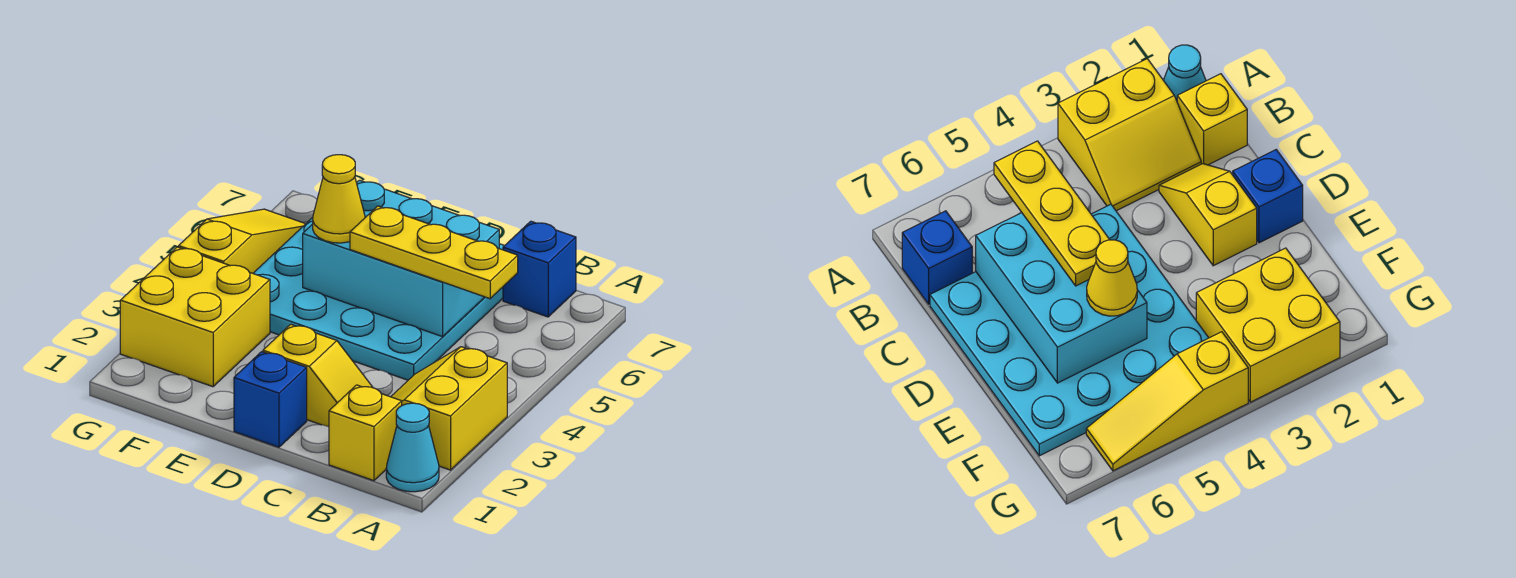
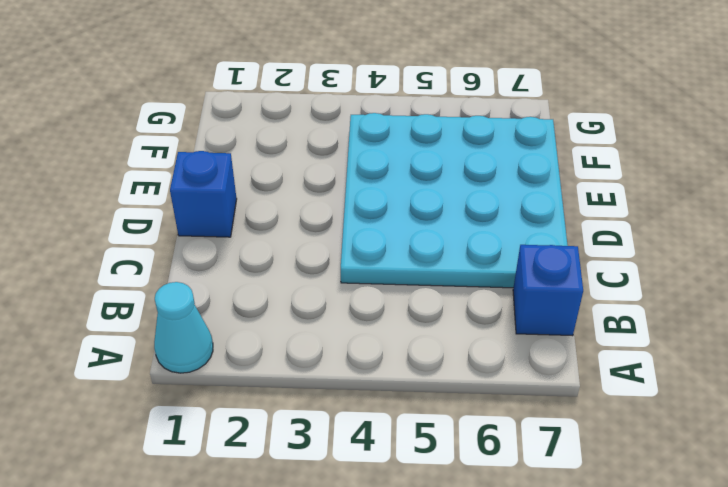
none -> yellow slope A2:B3 level 1 top A
none -> yellow brick B1 level 1
none -> yellow slope C2:D2 level 1 top D

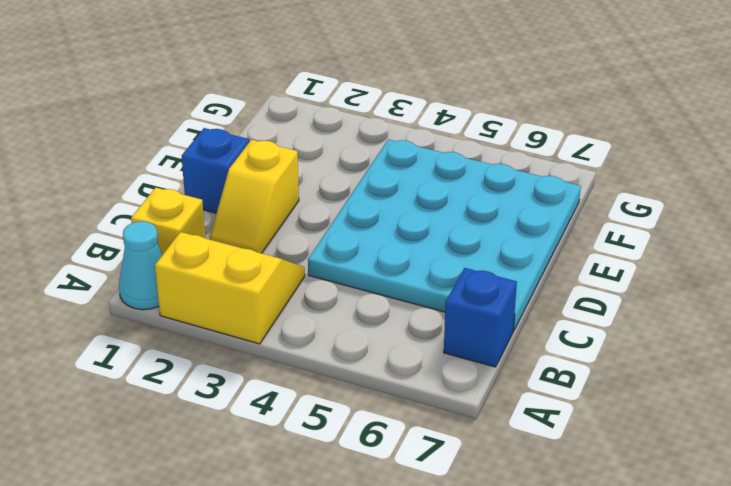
none -> yellow brick F2:G3 level 1
none -> yellow slope G4:G6 level 1 top 4
none -> cyan brick C5:E6 level 2

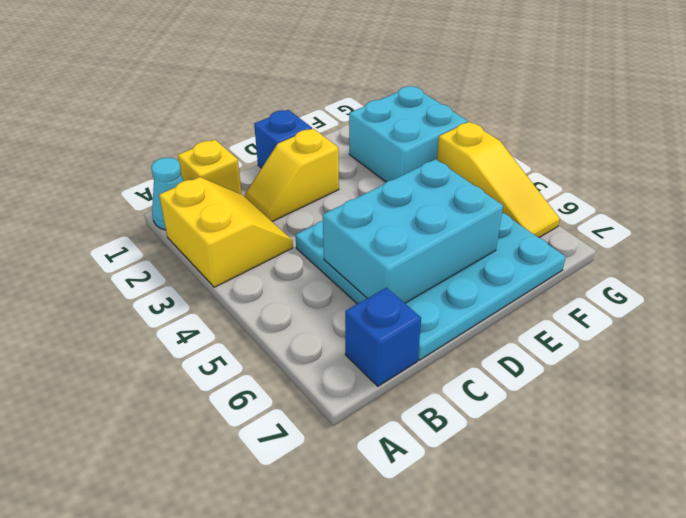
cyan brick F2:G3 level 1 -> yellow brick F2:G3 level 1
none -> yellow plate B5:D5 level 3
none -> yellow cone E5 level 3

